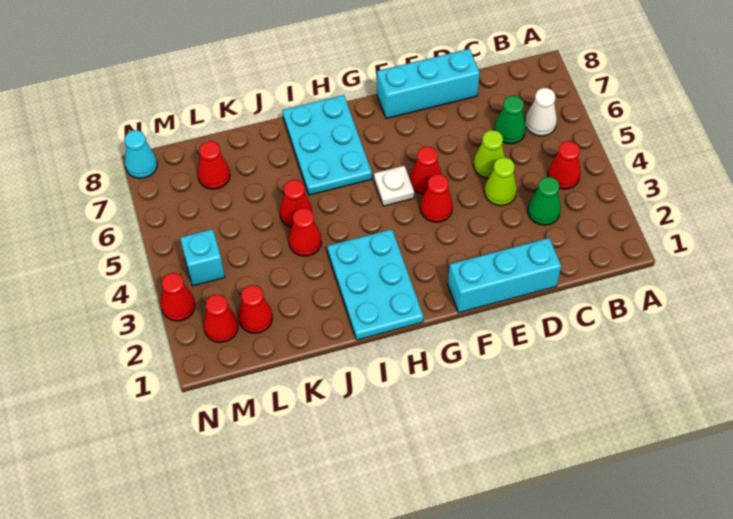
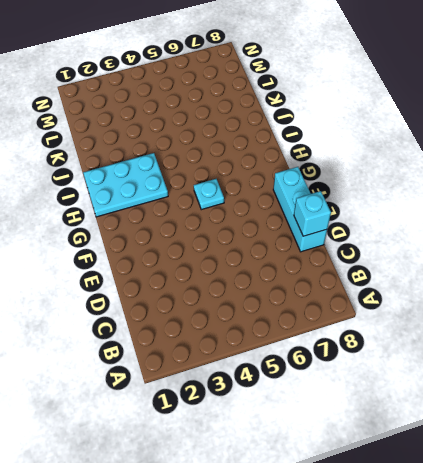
cyan brick D8 level 2 -> cyan brick M4 level 1
cyan plate G5 level 1 -> white plate G5 level 1
none -> red cone B4 level 1
none -> white cone B6 level 1
none -> green cone C3 level 1

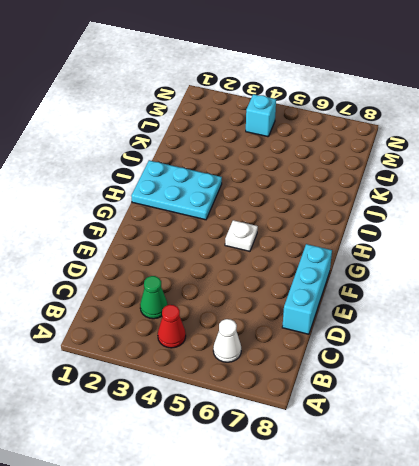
none -> green cone C6 level 1
none -> cyan brick D1:F1 level 1
none -> lime cone D4 level 1

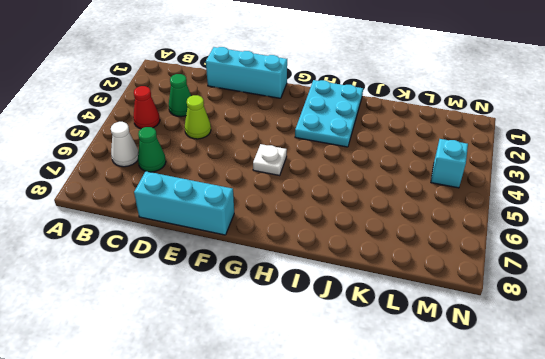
none -> lime cone D5 level 1
none -> red cone F4 level 1
none -> red cone F5 level 1

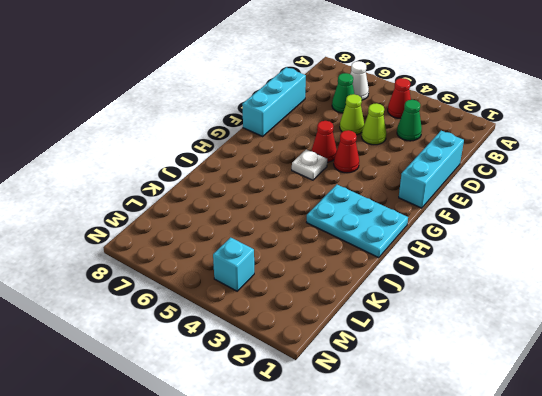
none -> cyan plate H6:I8 level 1
none -> red cone J4 level 1
none -> red cone J5 level 1

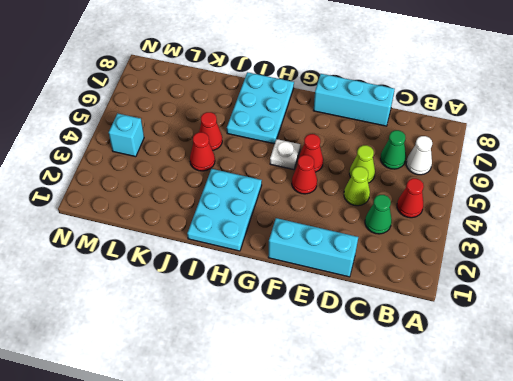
none -> red cone L2 level 1
none -> red cone L7 level 1
none -> red cone M2 level 1

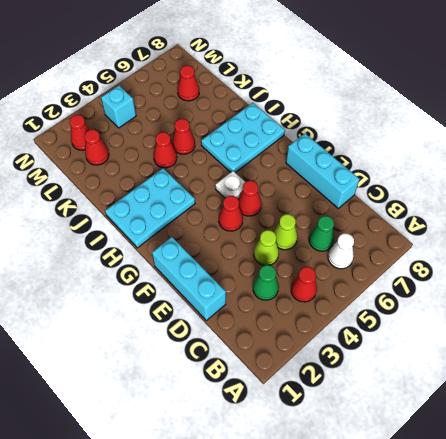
none -> red cone N3 level 1
none -> cyan cone N8 level 1

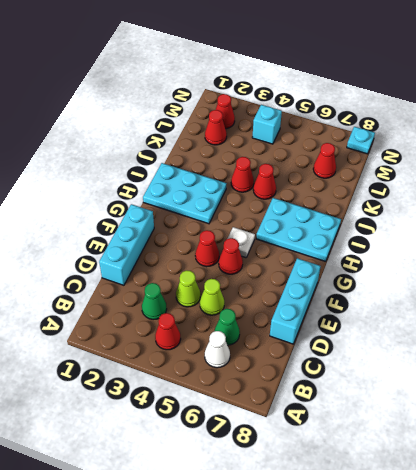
cyan plate N8 level 1 -> cyan cone N8 level 1
none -> red cone N3 level 1

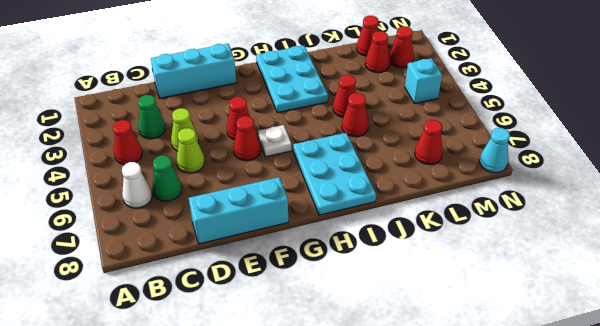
red cone L1 level 1 -> red cone N3 level 1

